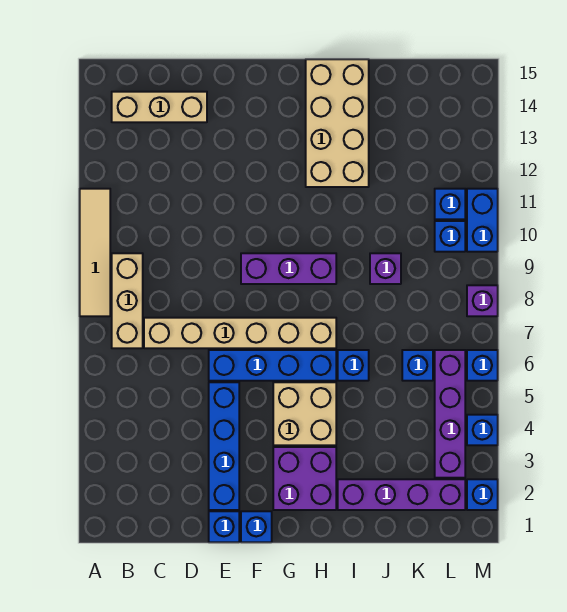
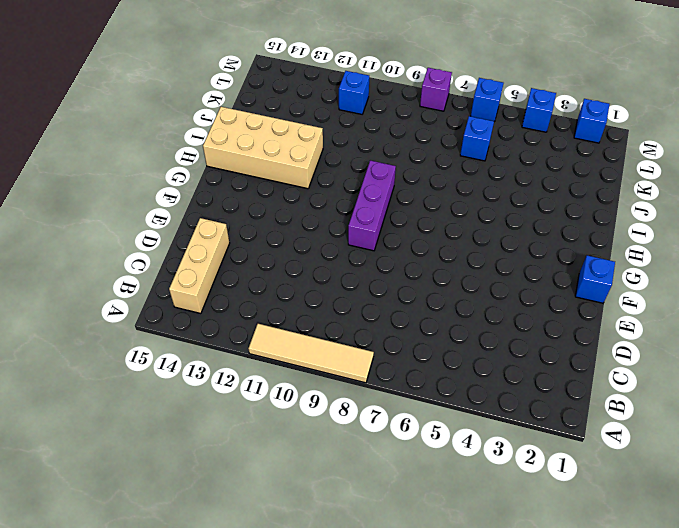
none -> tan brick B7:B9 level 1
none -> tan brick C7:H7 level 1
none -> blue brick E1 level 1

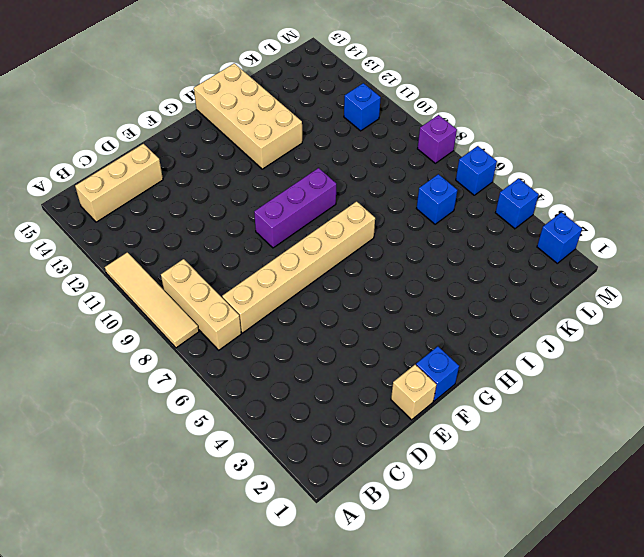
tan brick E1 level 1 -> blue brick E1 level 1
none -> blue brick E2:E5 level 1
none -> blue brick E6:H6 level 1
none -> purple brick G2:H3 level 1

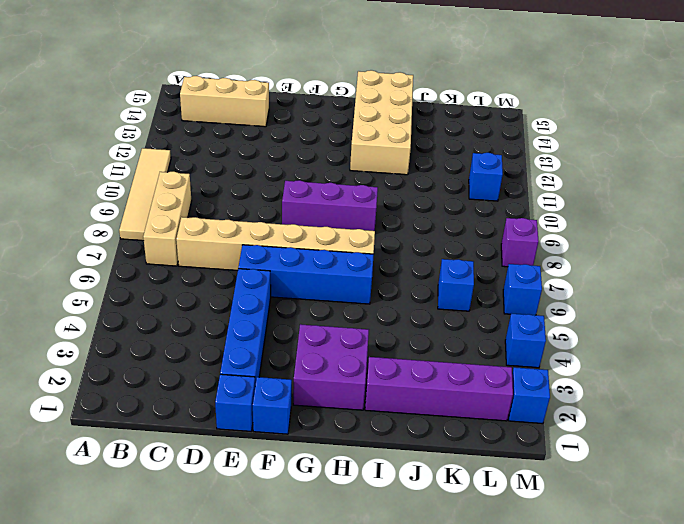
none -> tan brick G4:H5 level 1
none -> blue brick I6 level 1
none -> purple brick J9 level 1

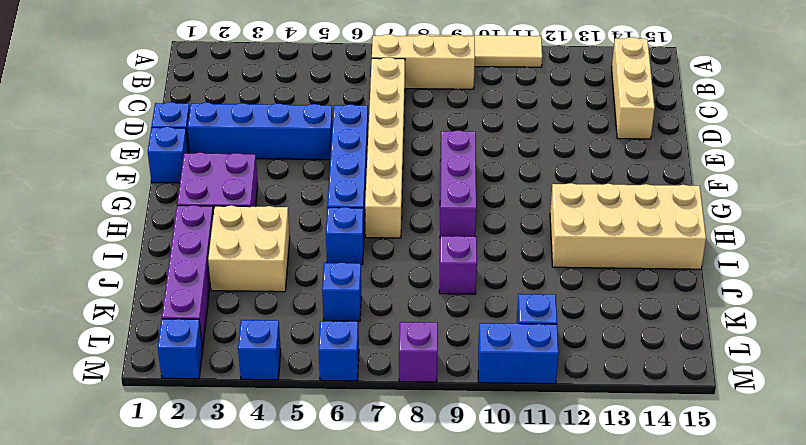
tan brick I3:J4 level 1 -> tan brick G4:H5 level 1
none -> purple brick L3:L6 level 1
none -> blue brick L10 level 1

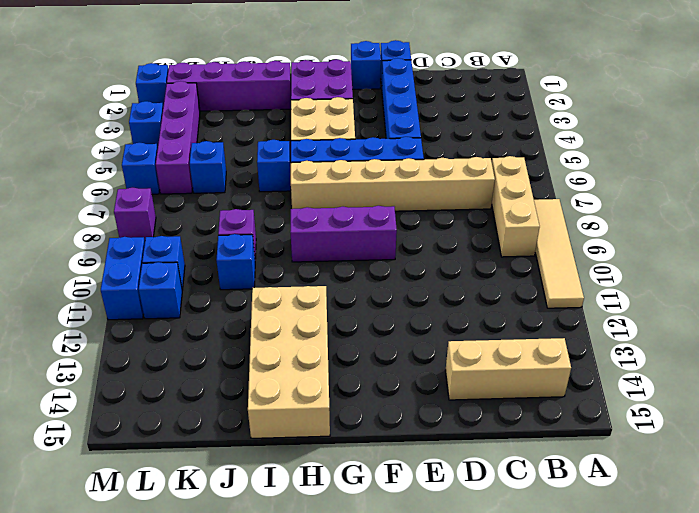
blue brick J10 level 1 -> none

